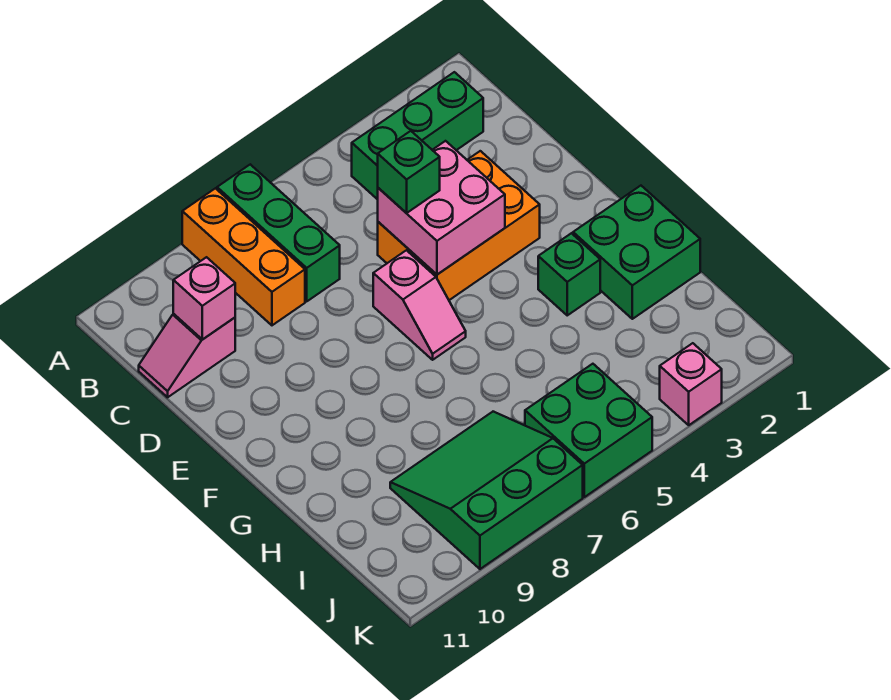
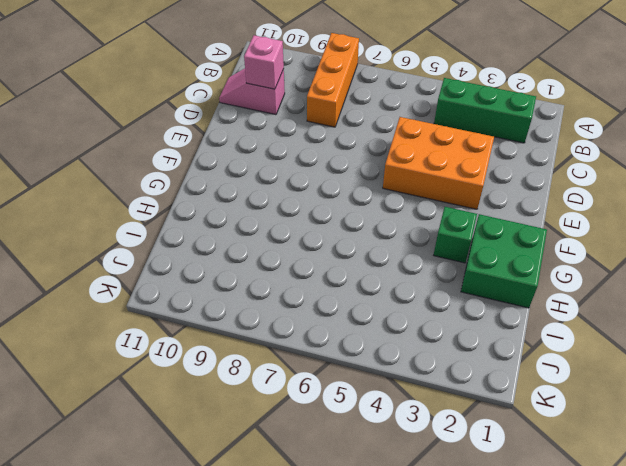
none -> green brick A7:C7 level 1
none -> pink slope E6:F6 level 1 top E
none -> green slope I7:K9 level 1 top K

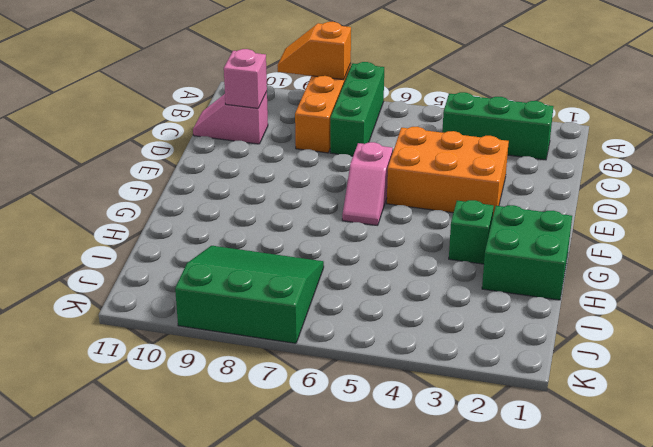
orange slope A8:A9 level 2 top 8 -> none
none -> green brick J5:K6 level 1
none -> pink brick K3 level 1
none -> pink brick D4:E5 level 2

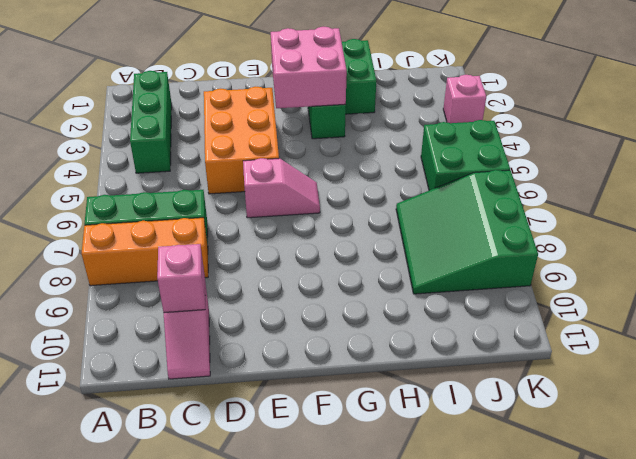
pink brick F2:G3 level 2 -> pink brick D4:E5 level 2
none -> green brick D5 level 3

